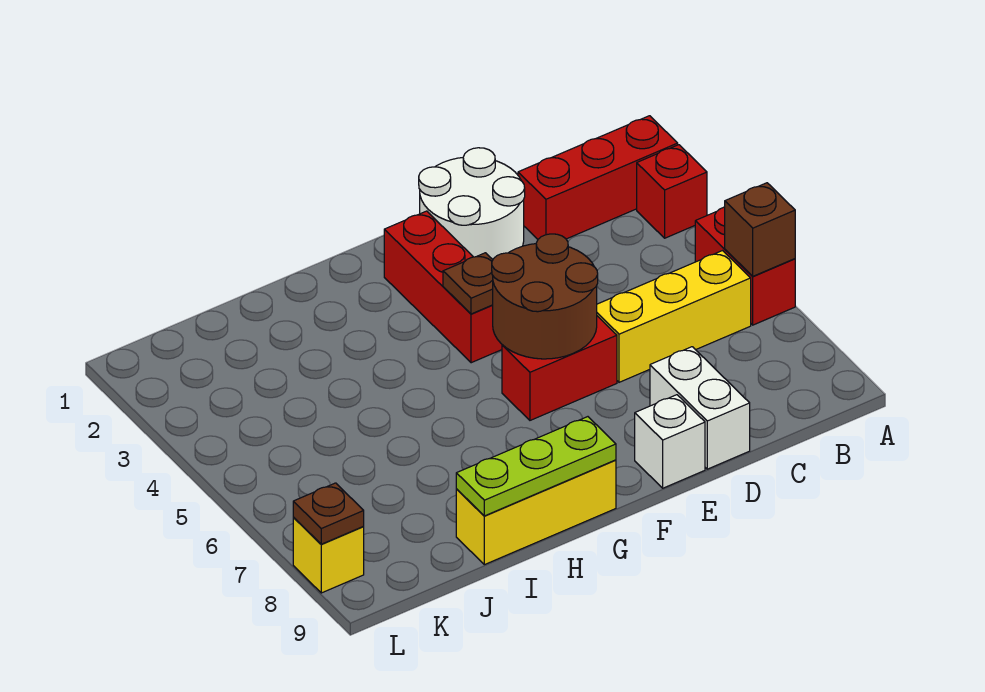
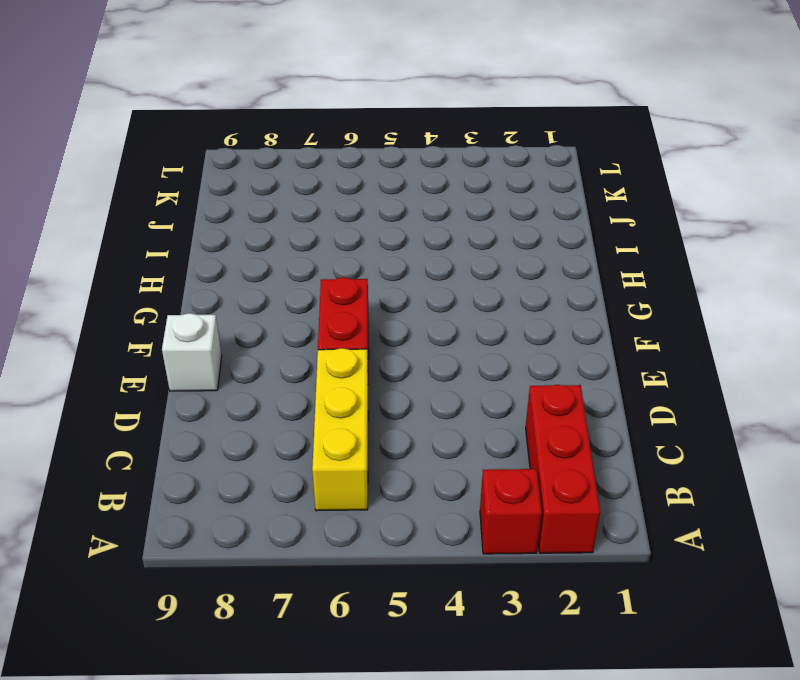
none -> red brick A5:A6 level 1
none -> white round brick D1:E2 level 1
none -> white brick D8:D9 level 1

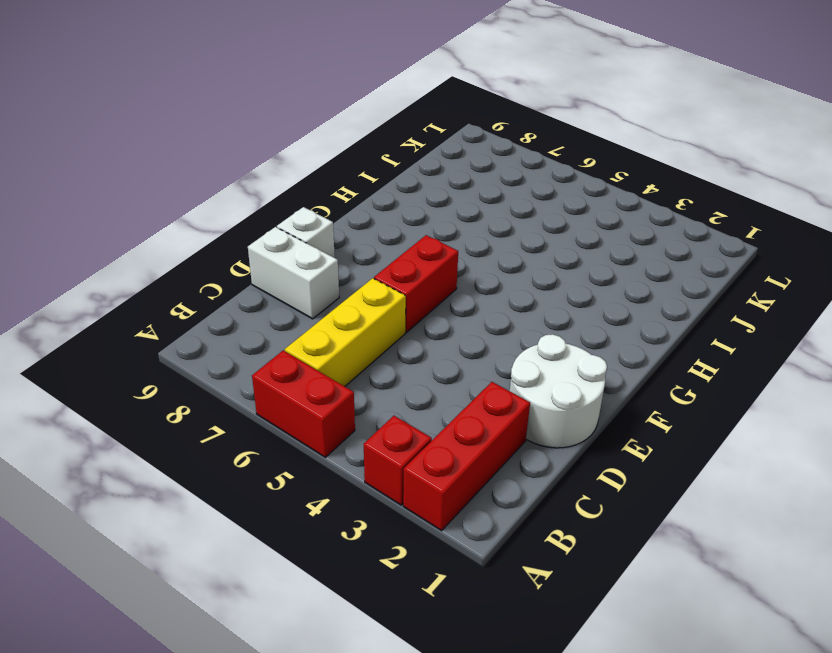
none -> red brick F2:F4 level 1
none -> yellow brick G9:I9 level 1
none -> yellow brick L8 level 1

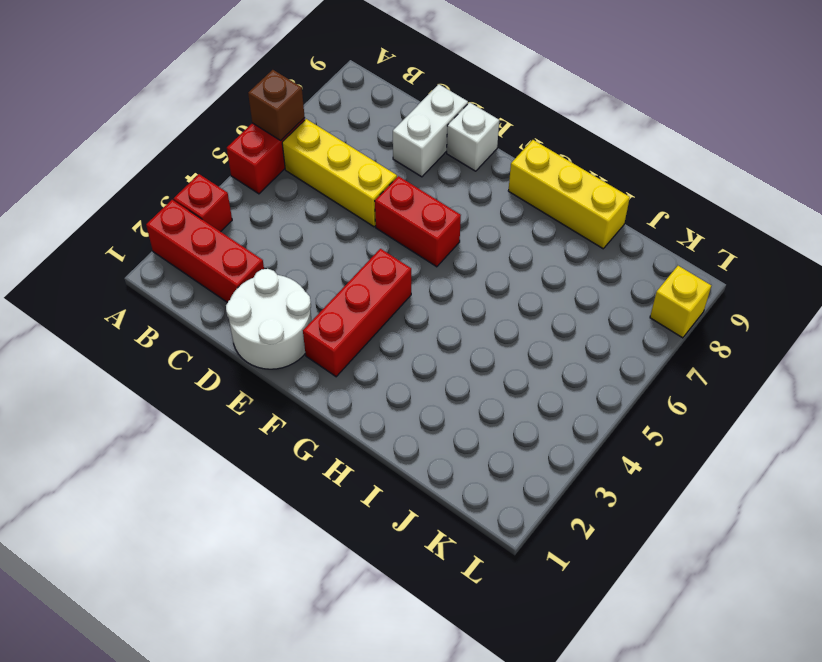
none -> brown round brick E5:F6 level 2
none -> brown plate F4 level 2
none -> lime plate G9:I9 level 2

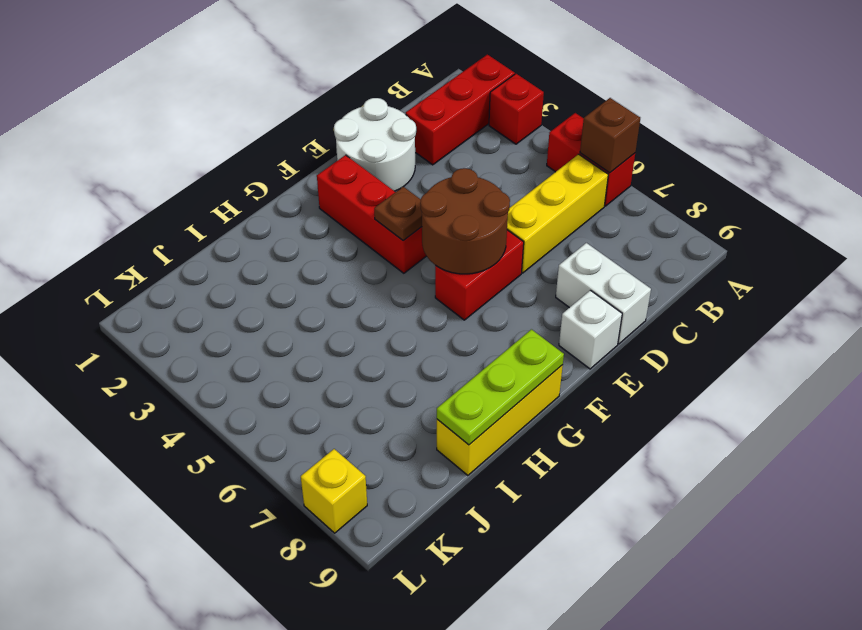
none -> brown plate L8 level 2

